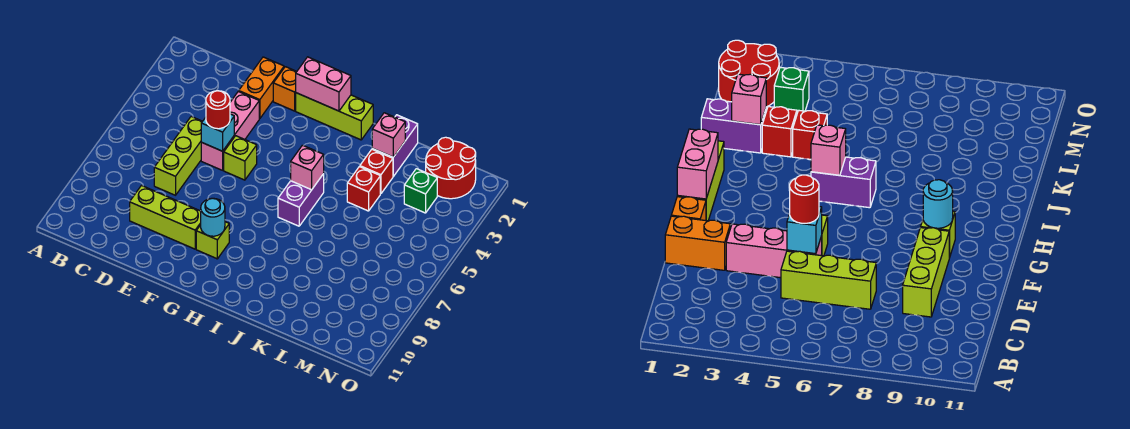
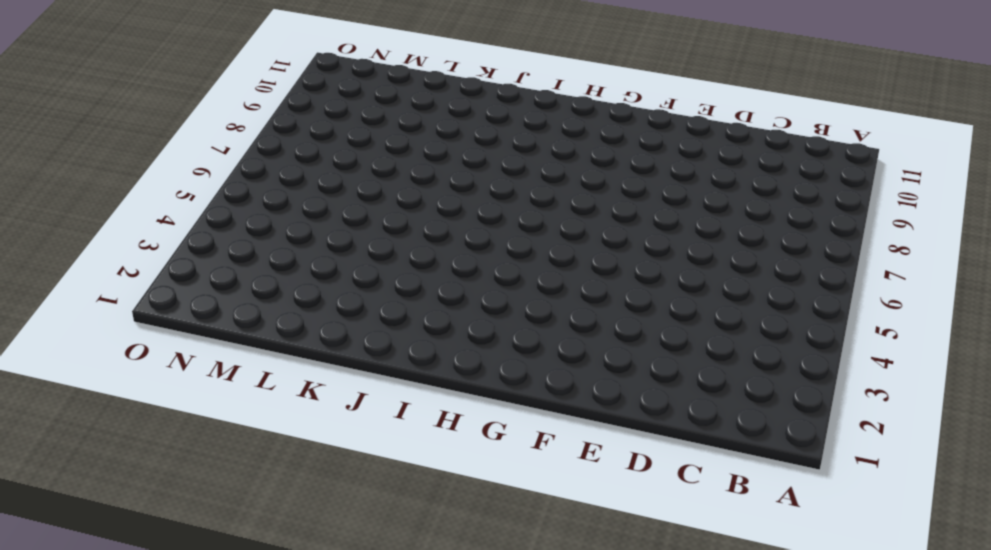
none -> lime brick D5:D7 level 1
none -> lime brick D9:F9 level 1
none -> orange brick E1:E2 level 1

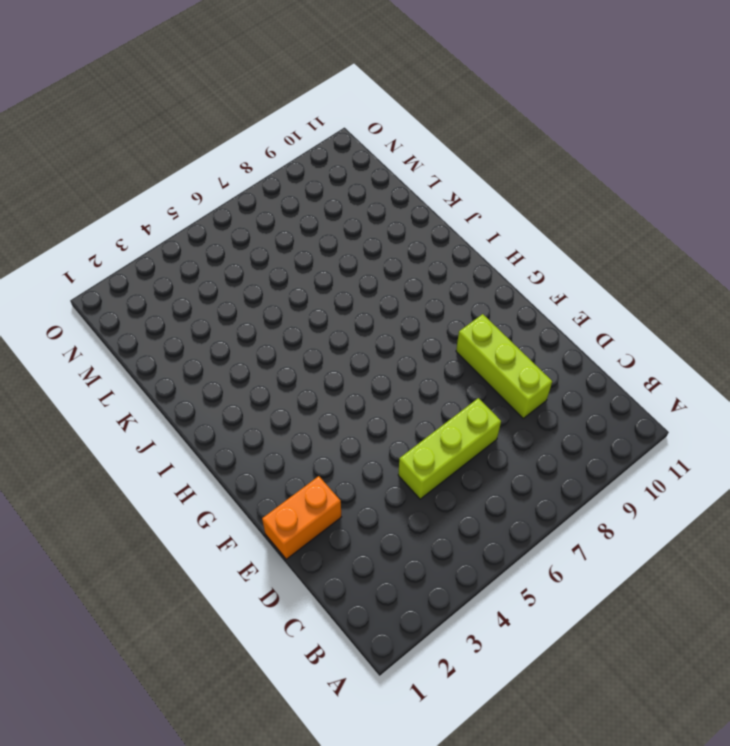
none -> pink brick E3:E5 level 1
none -> orange brick F1 level 1
none -> lime brick F5 level 1

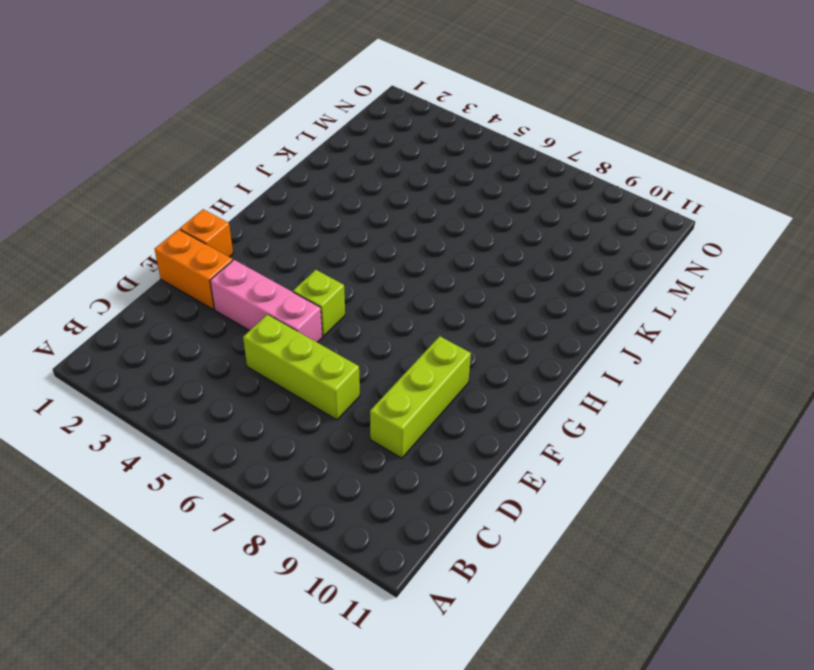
none -> lime brick G1:I1 level 1
none -> lime brick G9 level 1
none -> purple brick I5:I6 level 1

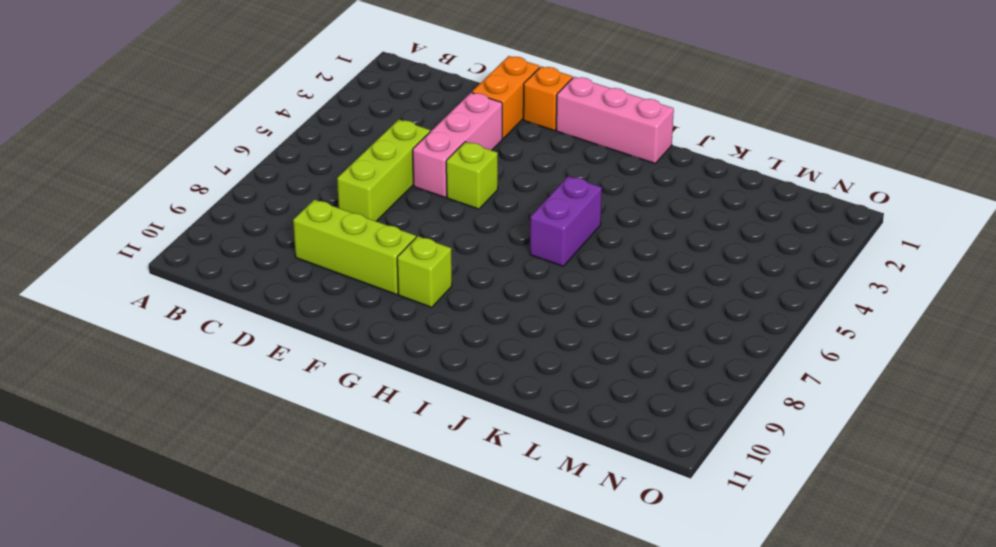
pink brick G1:I1 level 1 -> lime brick G1:I1 level 1
none -> purple brick K1:K2 level 1
none -> red brick K3 level 1
none -> red brick K4 level 1

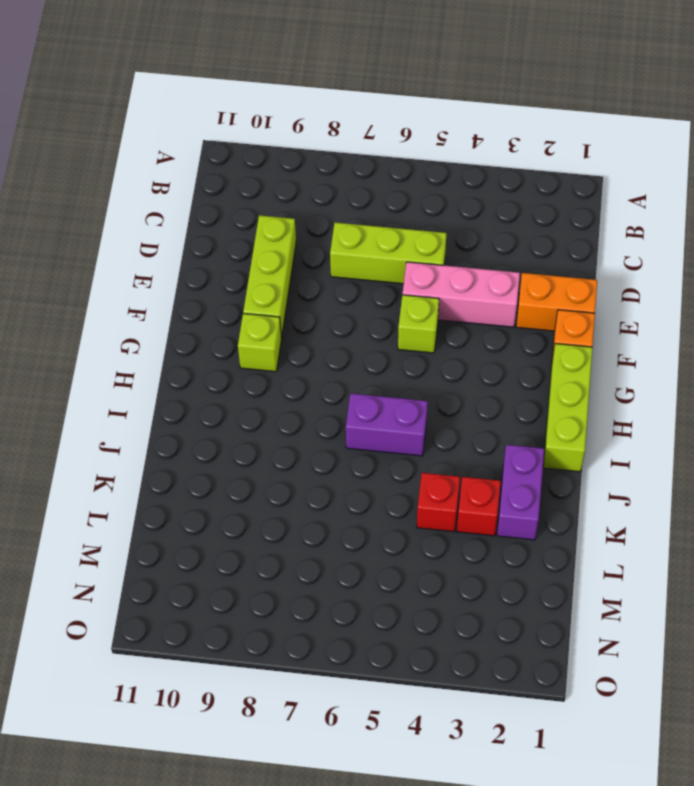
purple brick J2:K2 level 1 -> purple brick K1:K2 level 1
none -> red round brick M1:N2 level 1
none -> green brick M3 level 1
none -> cyan brick E5 level 2

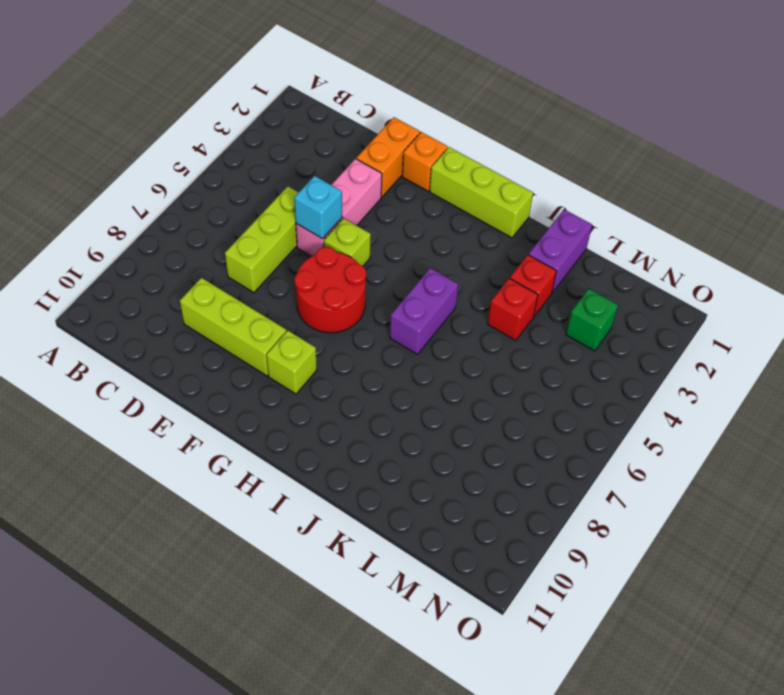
red round brick F6:G7 level 1 -> red round brick M1:N2 level 1
none -> pink brick G1:H1 level 2
none -> cyan round brick G9 level 2
none -> pink brick I5 level 2

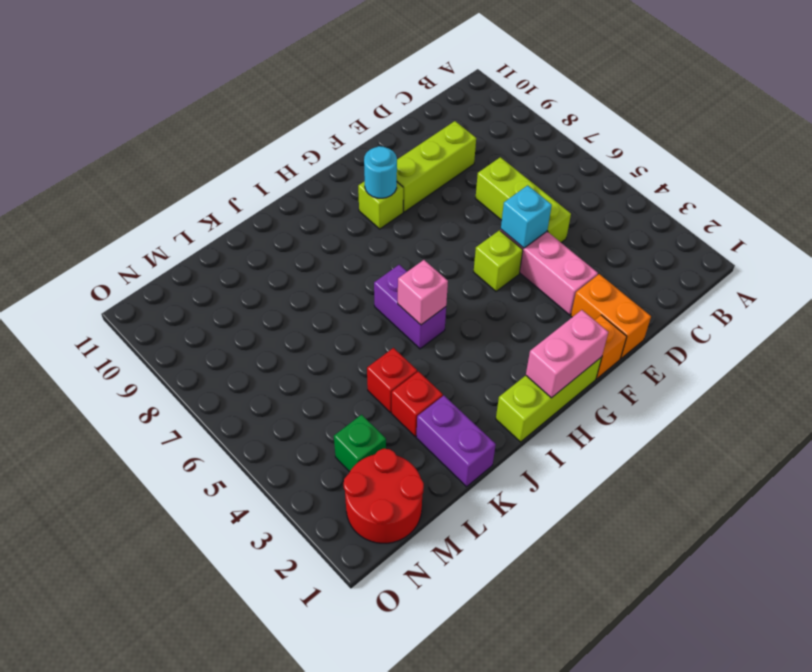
none -> pink brick K2 level 2
none -> red round brick E5 level 3

